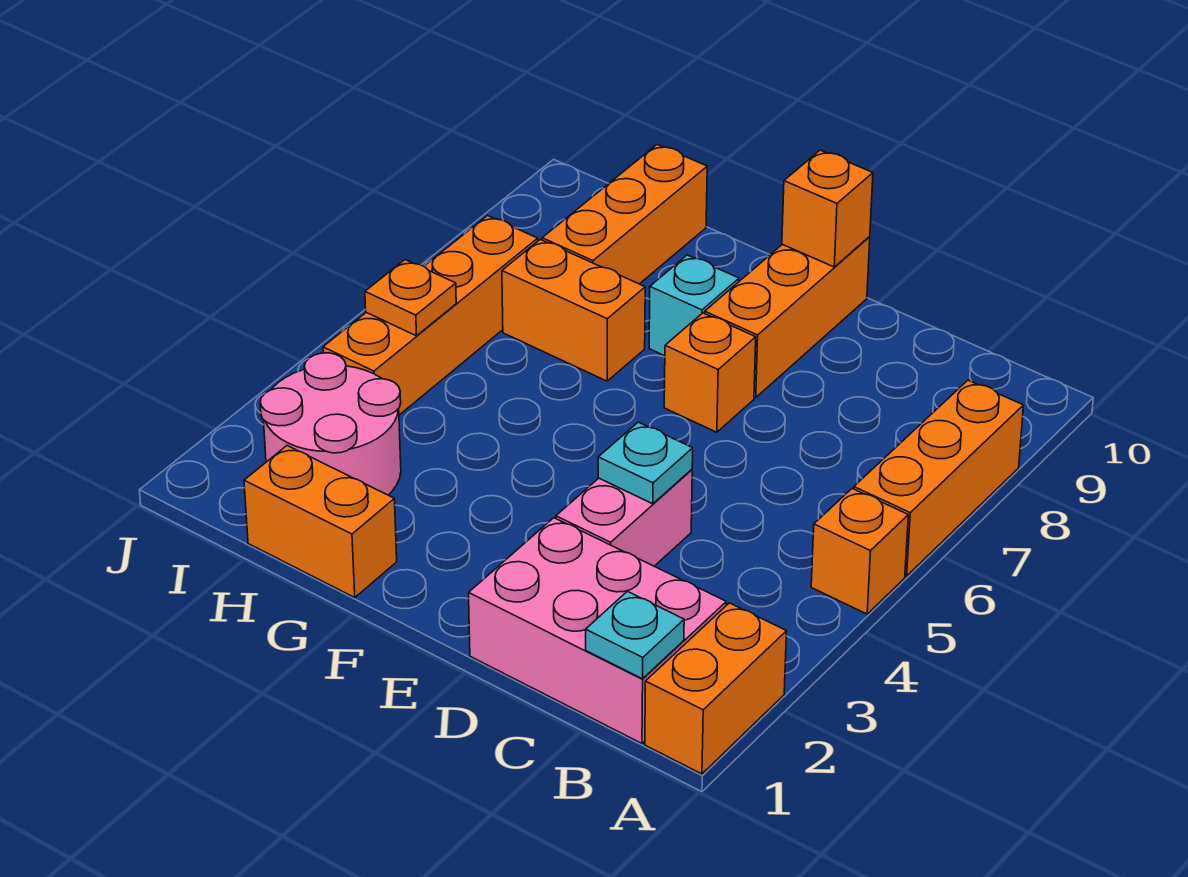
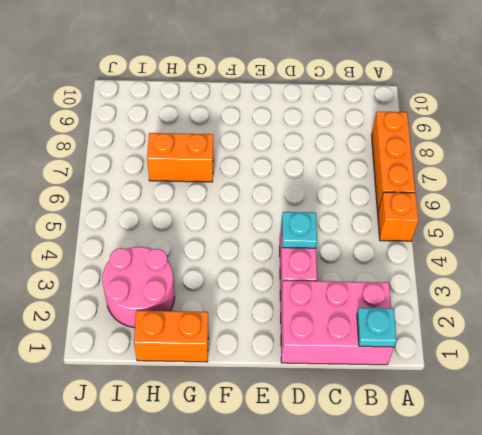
none -> orange brick A1:A2 level 1
none -> orange brick E7 level 1
none -> orange brick E8:E10 level 1

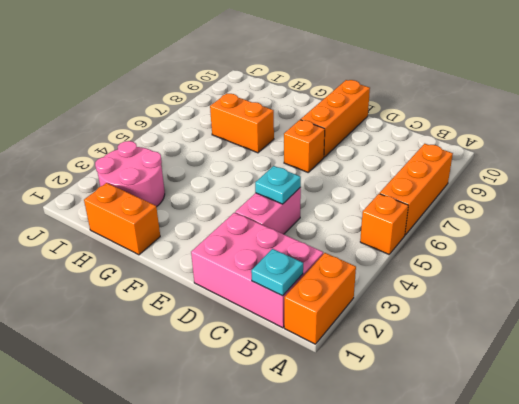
none -> cyan brick F8 level 1
none -> orange brick H8:H10 level 1
none -> orange brick I4:I7 level 1

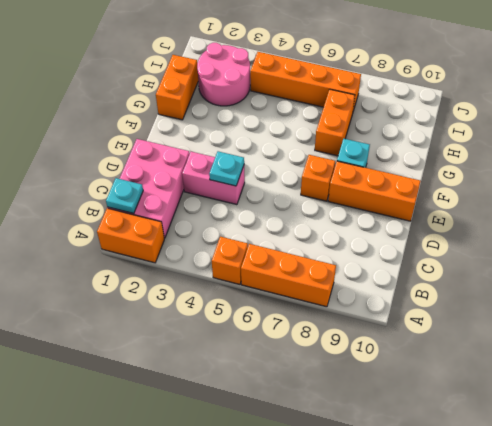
none -> orange brick H8:H10 level 1
none -> orange brick E10 level 2
none -> orange plate I5 level 2

